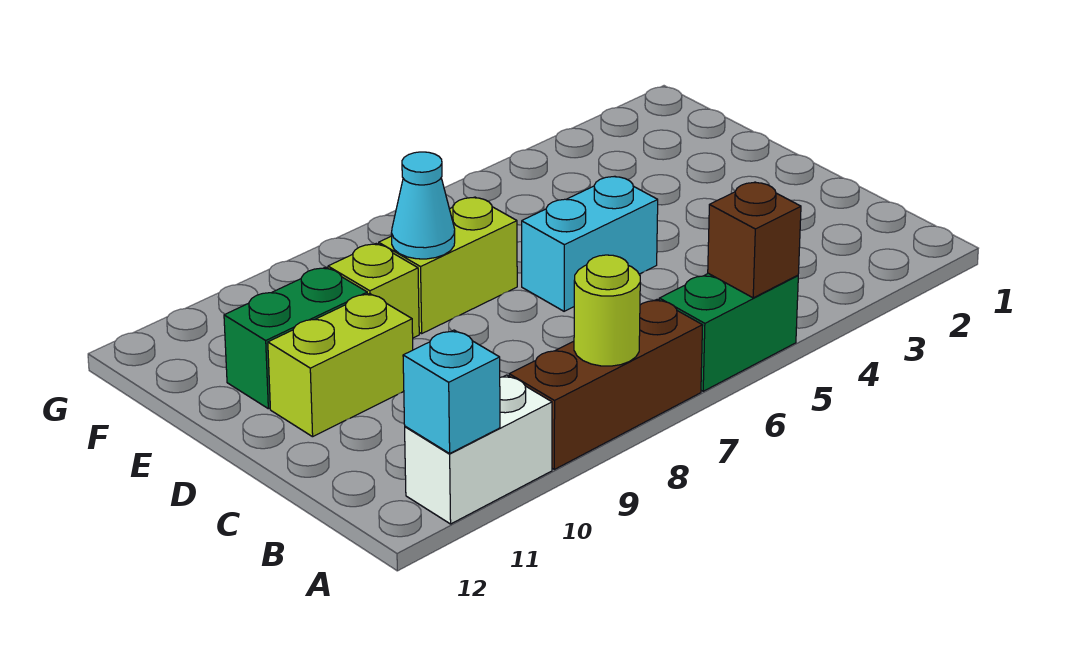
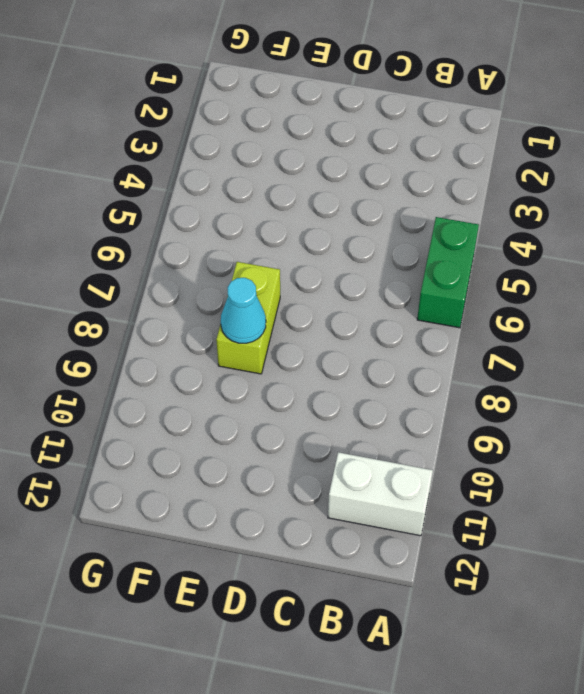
white brick A11:B11 level 1 -> white brick A10:A11 level 1
none -> brown brick A7:A9 level 1
none -> cyan brick D5:D6 level 1
none -> lime brick D10:D11 level 1

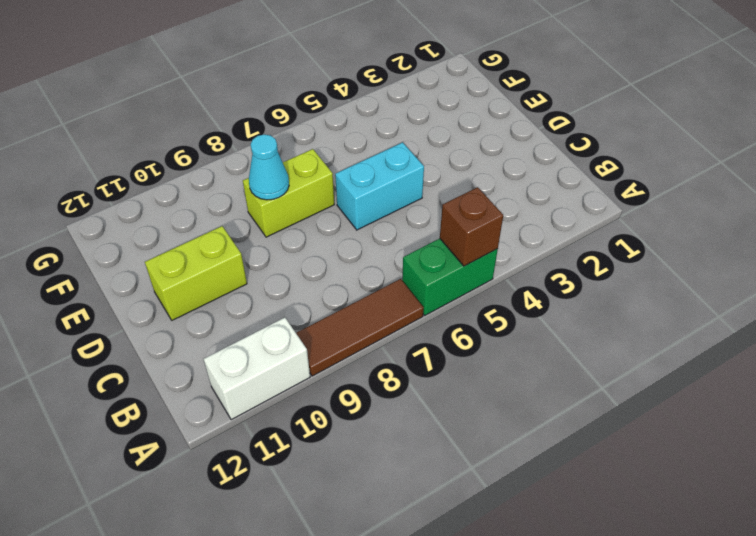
brown tile A7:A9 level 1 -> brown brick A7:A9 level 1
none -> lime brick E9 level 1
none -> green brick E10:E11 level 1
none -> lime round brick A8 level 2

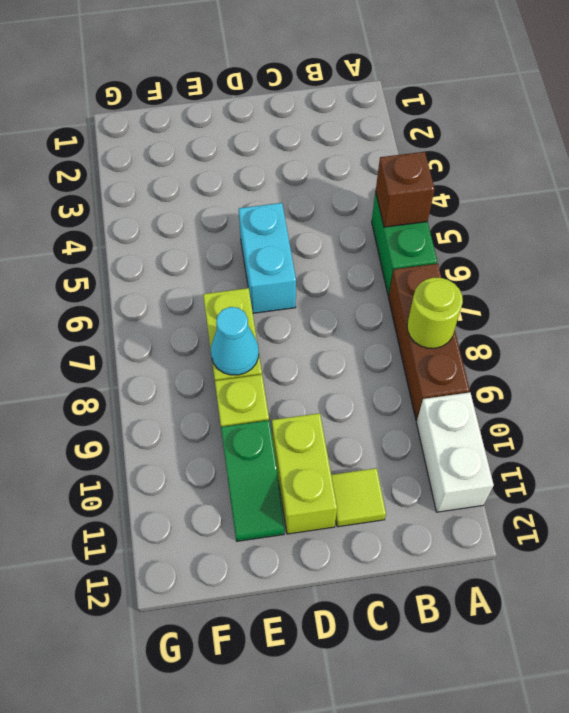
lime tile C11 level 1 -> none
green slope E10:E11 level 1 top 10 -> green brick E10:E11 level 1
none -> cyan brick A11 level 2

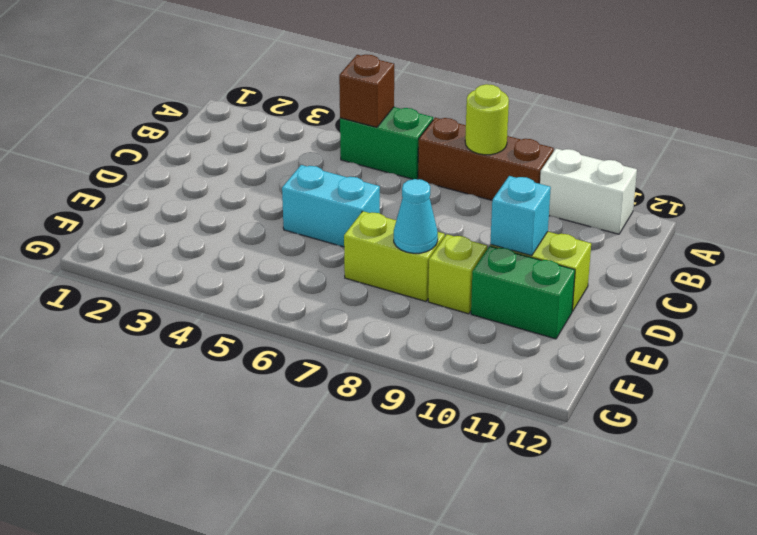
cyan brick D10 level 2 -> cyan brick A11 level 2

